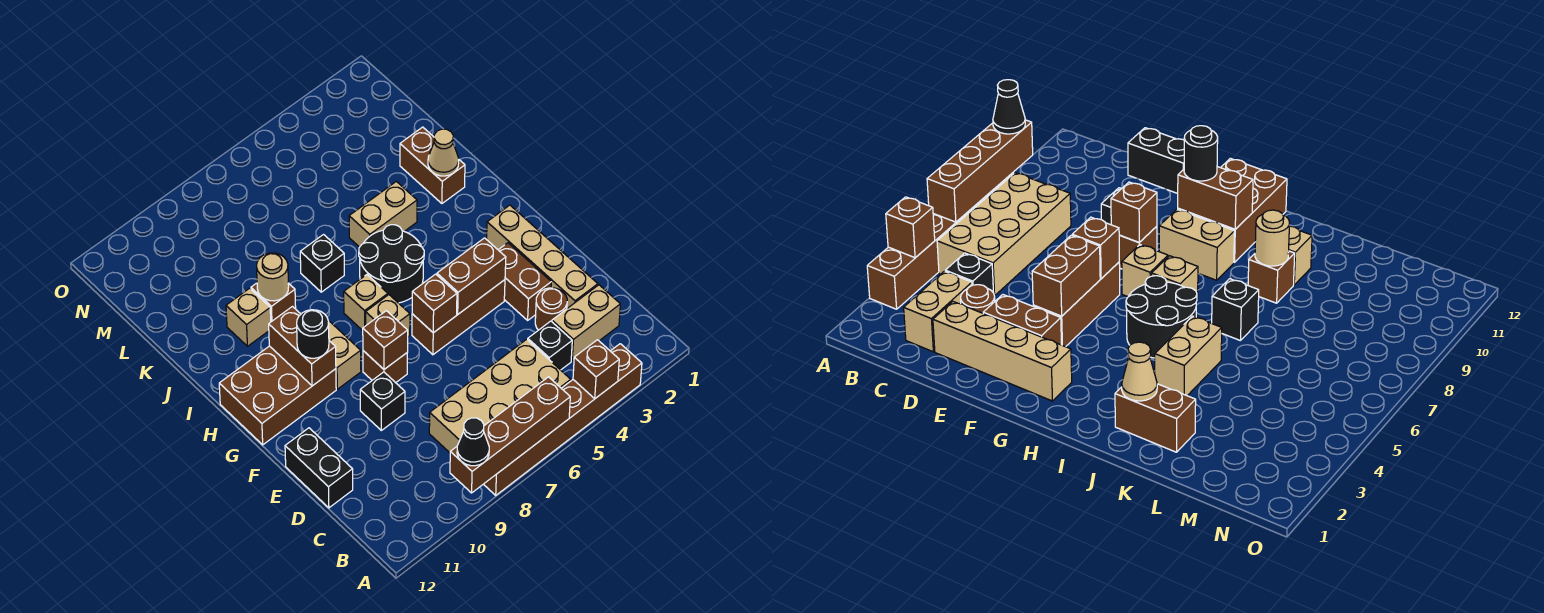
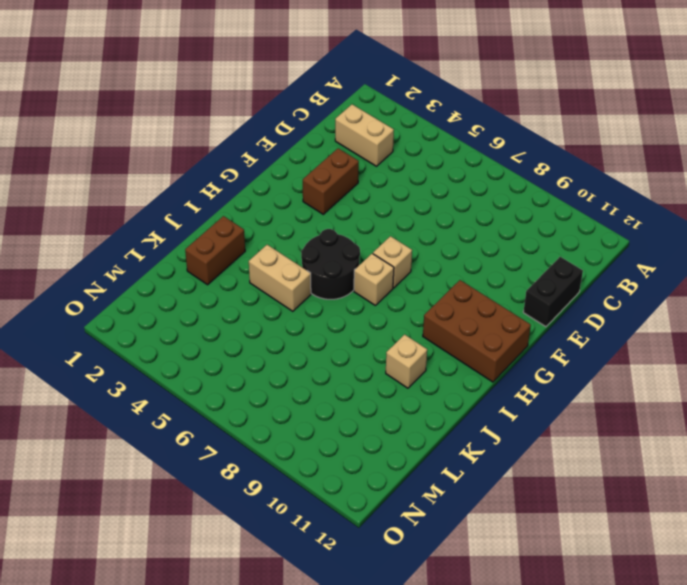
none -> brown brick A3:A8 level 1
none -> tan brick B5:C8 level 1
none -> black brick C4 level 1
none -> tan brick D2:G2 level 1

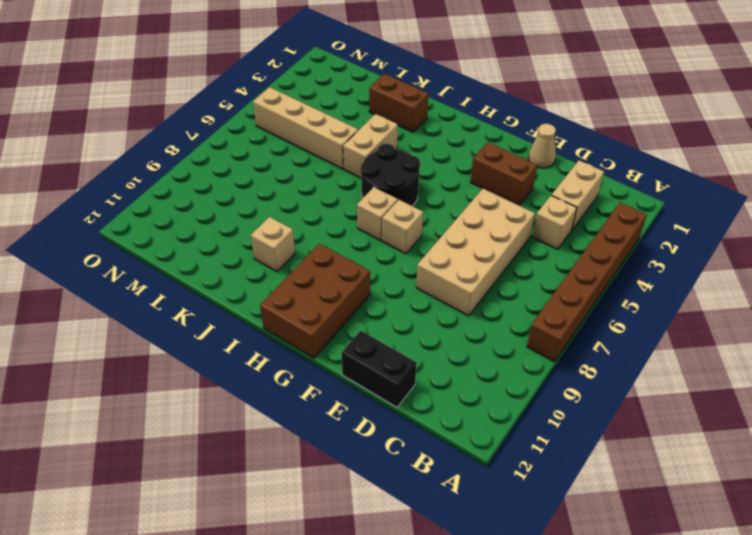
tan brick C4 level 1 -> black brick C4 level 1
tan brick D5:E8 level 1 -> tan brick B5:C8 level 1
tan cone E1 level 1 -> tan cone J2 level 2
tan brick K5:N5 level 1 -> tan brick D2:G2 level 1
none -> brown round brick D3 level 1
none -> black brick E9 level 1
none -> brown brick F4:F6 level 1
none -> brown brick F8 level 1

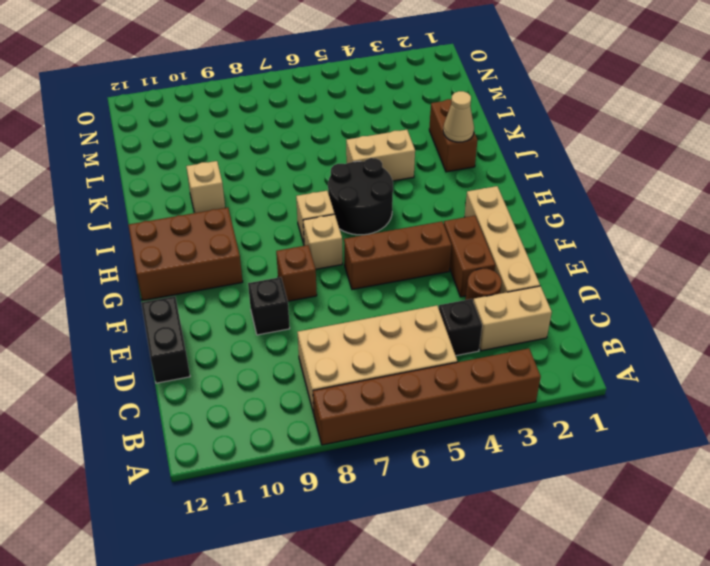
none -> tan brick G9:H9 level 1
none -> black brick J7 level 1
none -> brown brick J9 level 1
none -> brown brick A4 level 2

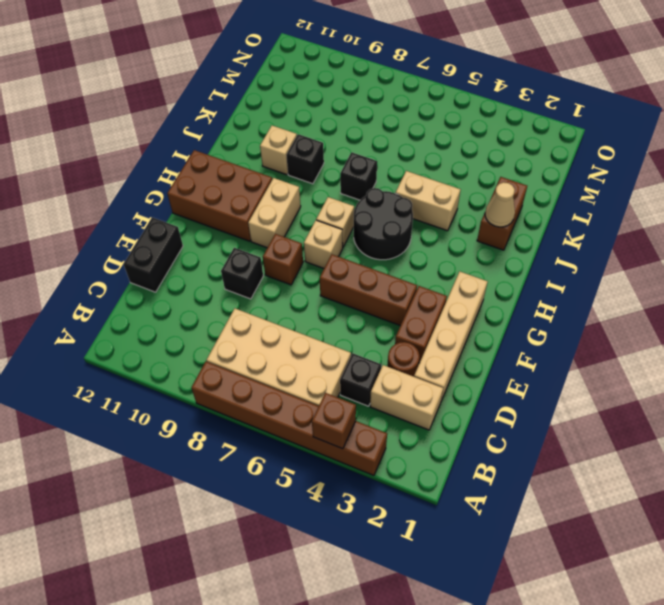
black brick J9 level 1 -> brown brick J9 level 1
none -> brown brick A6:A9 level 2
none -> brown brick F4:F5 level 2
none -> brown brick F6 level 2
none -> brown brick F8 level 2

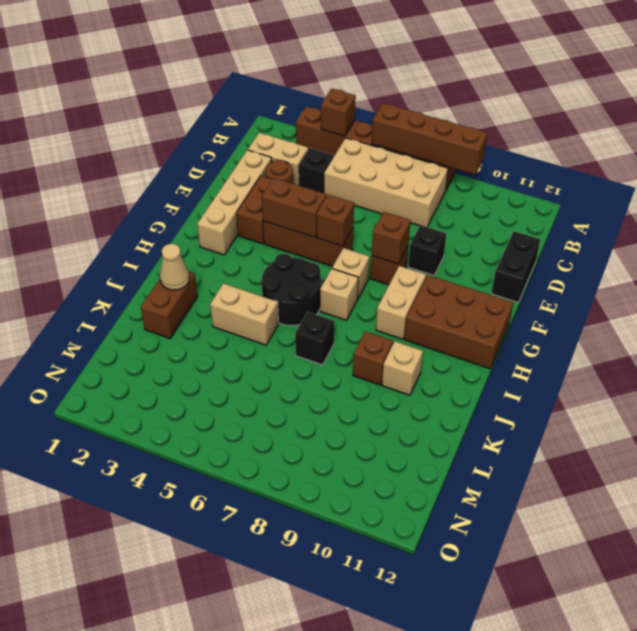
none -> brown brick G10:H10 level 2
none -> tan round brick J9 level 2
none -> black cone A9 level 3
none -> black round brick G10 level 3

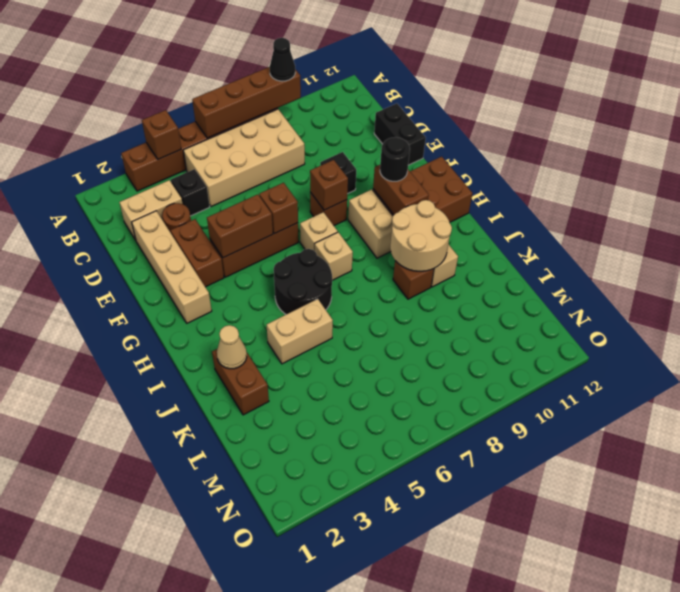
tan round brick I9:J10 level 2 -> tan round brick J9 level 2
none -> black brick J7 level 1

